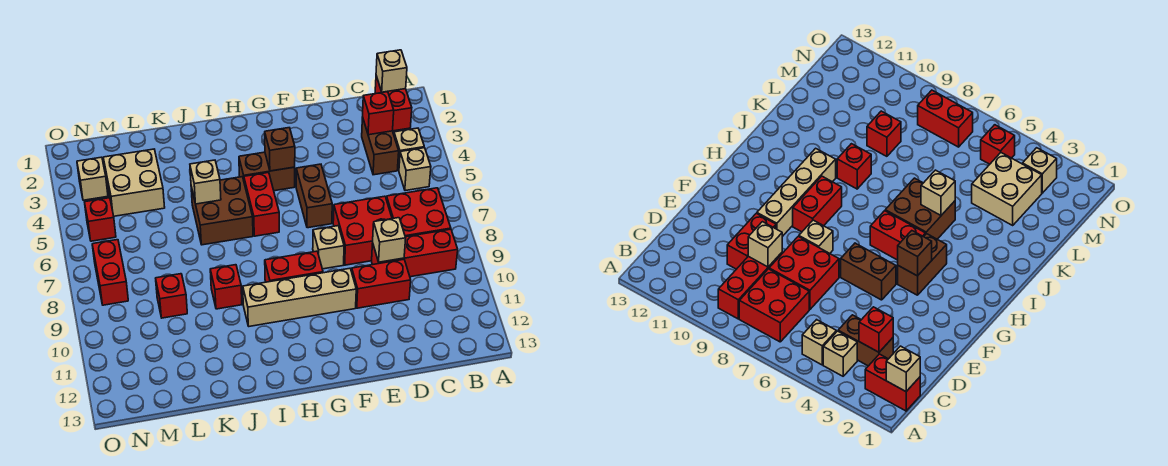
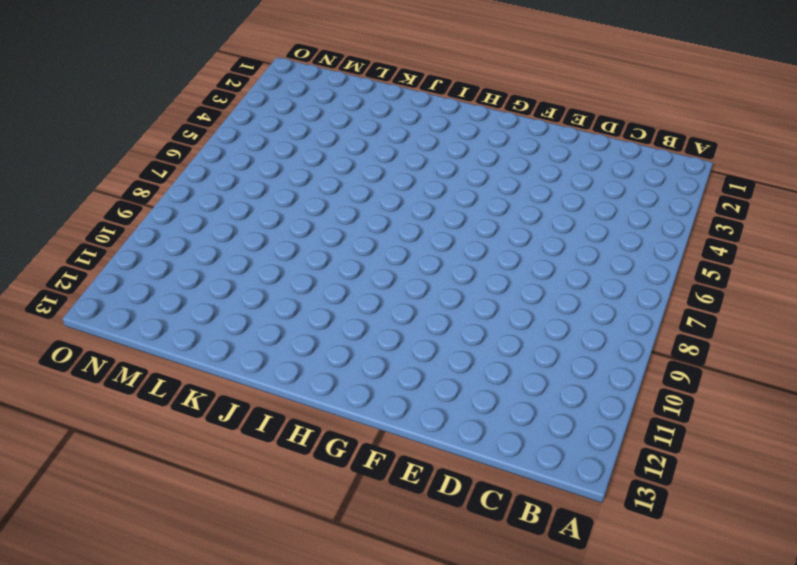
none -> red brick B1:B2 level 1
none -> tan brick B4 level 1
none -> tan brick B5 level 1

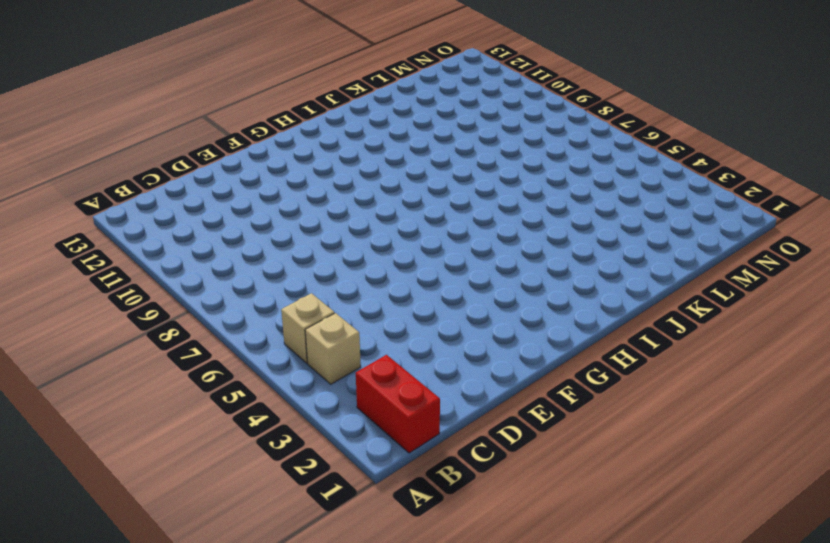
none -> red brick B7:C8 level 1
none -> red brick B9:D9 level 1
none -> brown brick C3:C4 level 1

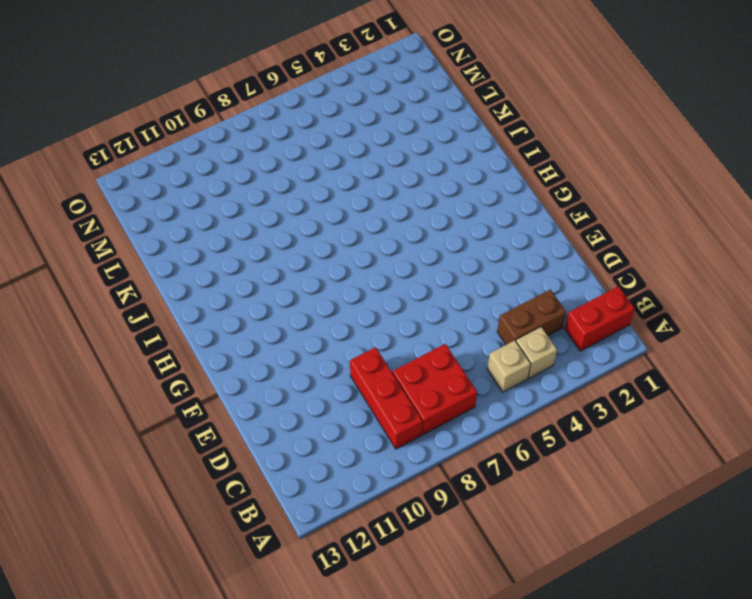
none -> red brick D7:E8 level 1
none -> red brick D10:E10 level 1
none -> brown brick F5:F6 level 1

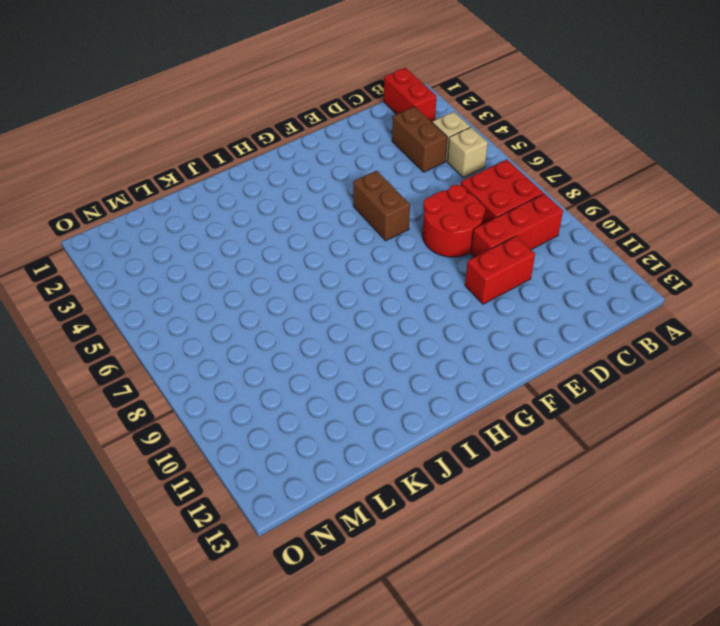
red round brick D7:E8 level 1 -> red brick D7:E8 level 1
none -> tan brick F8 level 1
none -> tan brick F10:I10 level 1
none -> brown brick G4:H4 level 1

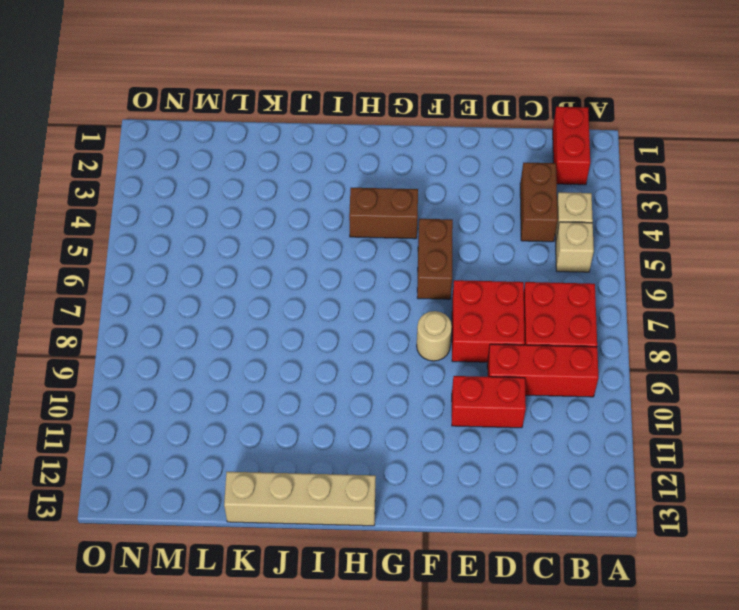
tan round brick F8 level 1 -> tan brick F8 level 1
tan brick H13:K13 level 1 -> tan brick F10:I10 level 1
none -> red brick G9:H9 level 1
none -> red brick H5:H6 level 1
none -> brown brick I5:J6 level 1

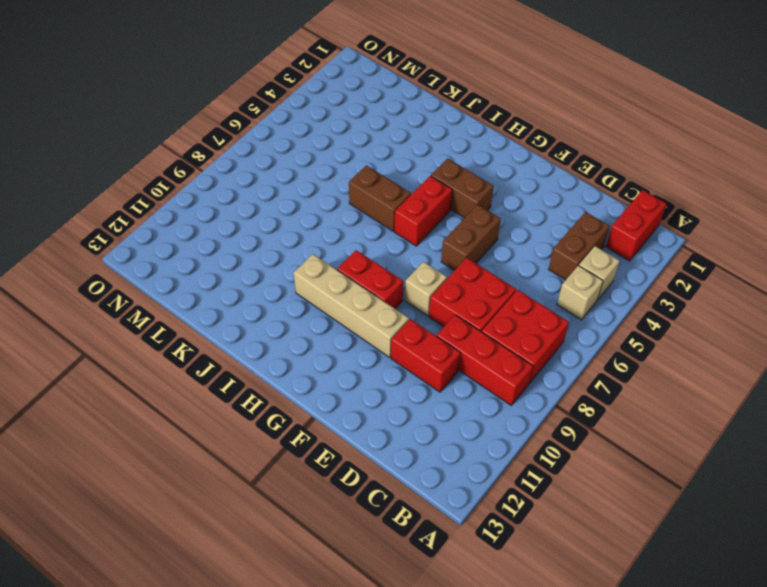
brown brick I6:J6 level 1 -> brown brick I5:J6 level 1
none -> red brick J9 level 1
none -> tan brick L3:M4 level 1
none -> red brick L9 level 1

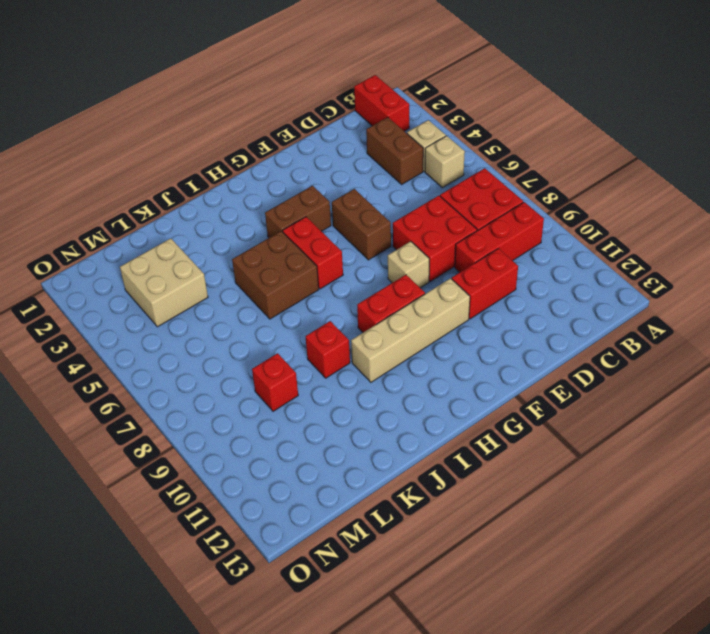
none -> tan brick N3 level 1
none -> red brick N5 level 1
none -> red brick N7:N8 level 1

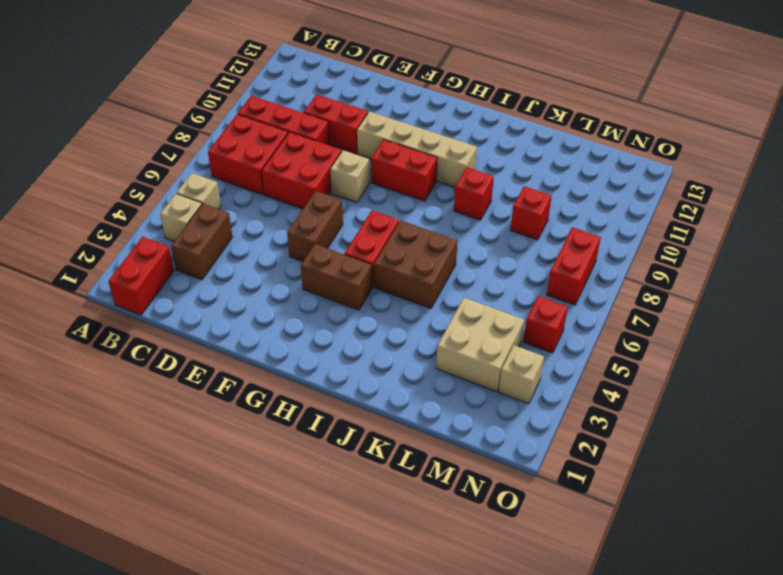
none -> tan brick B1 level 2
none -> red brick C3 level 2
none -> tan brick D9 level 2

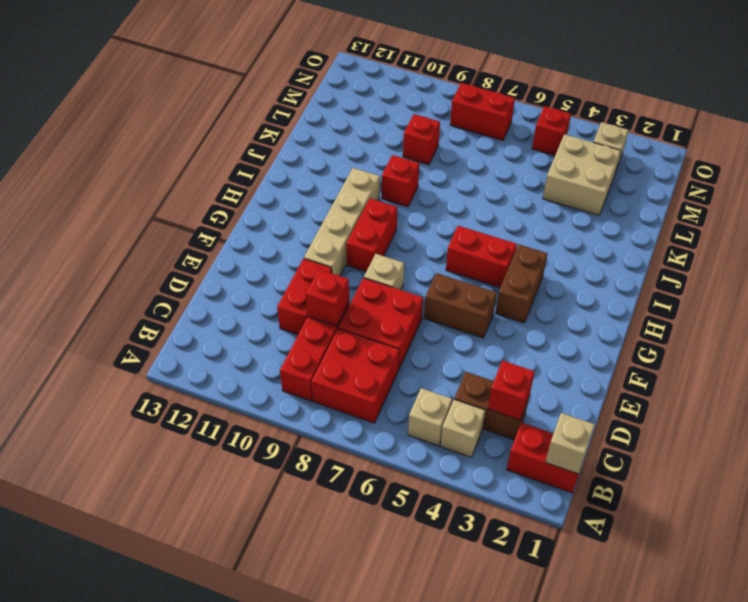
red brick D9 level 2 -> tan brick D9 level 2
none -> brown brick I5:J6 level 1
none -> brown brick G4 level 2
none -> tan brick J5 level 2

